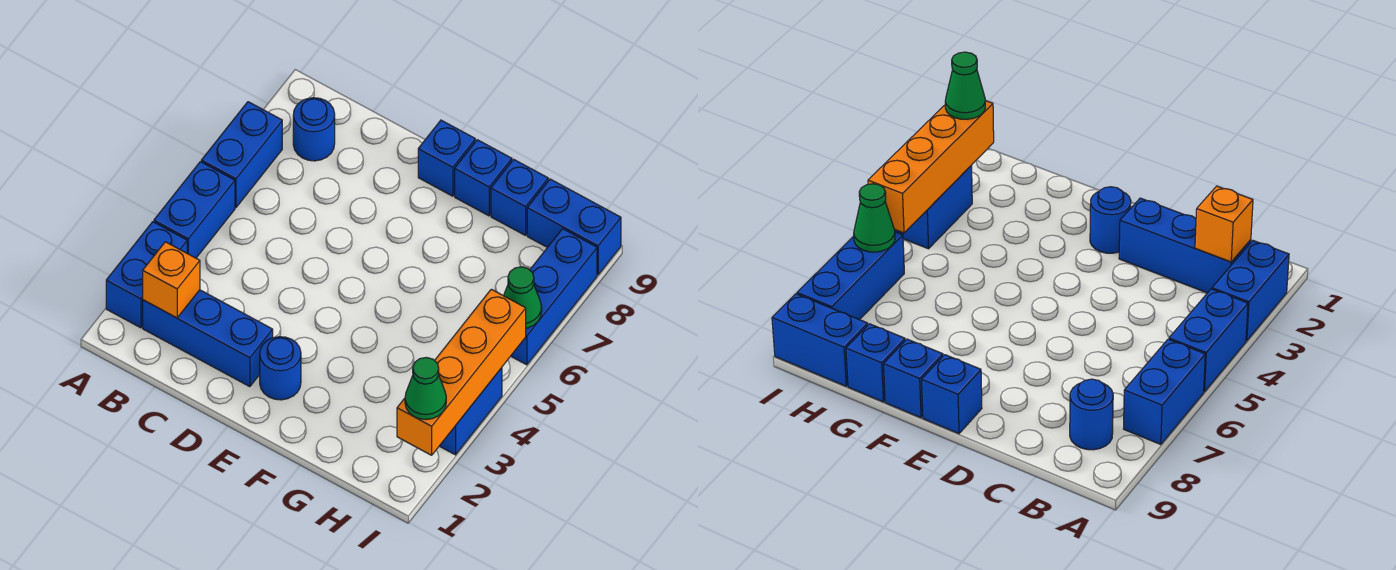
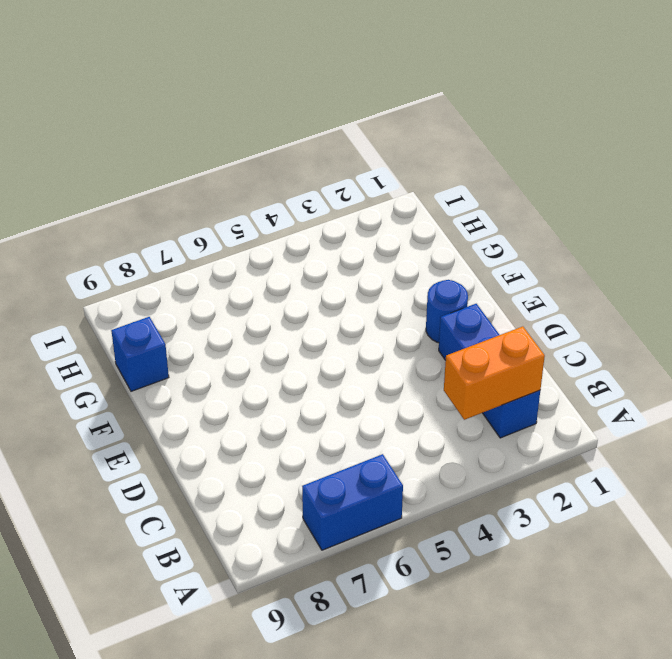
orange brick B2:B3 level 2 -> orange brick B2 level 2
none -> blue brick A2:A3 level 1
none -> blue brick A4:A5 level 1
none -> blue round brick B8 level 1

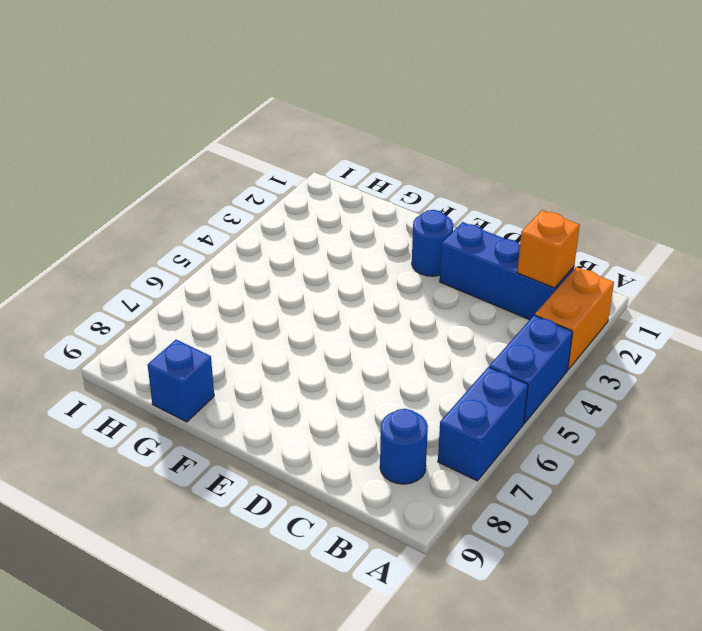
orange brick A2:A3 level 1 -> blue brick A2:A3 level 1
none -> blue brick E9 level 1
none -> blue brick F9 level 1
none -> blue brick H9:I9 level 1

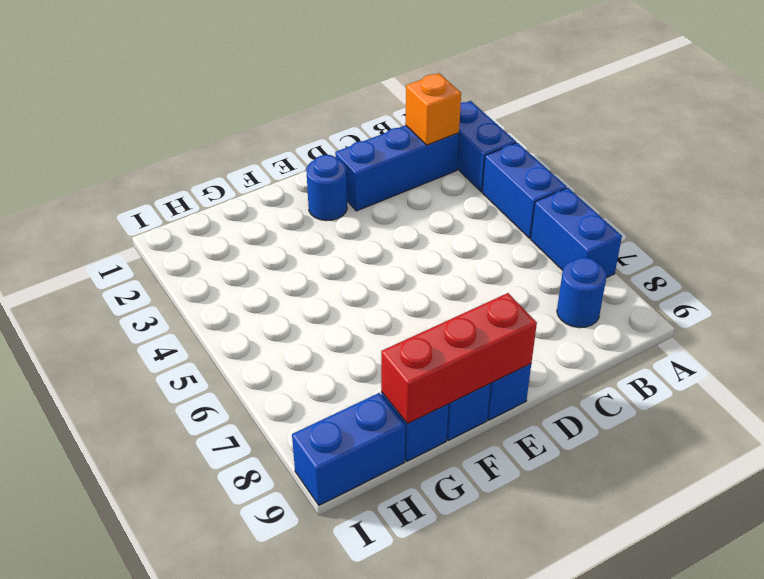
red brick E9:G9 level 2 -> none
none -> blue brick I3:I4 level 1
none -> blue brick I6:I8 level 1
none -> orange brick I2:I5 level 2

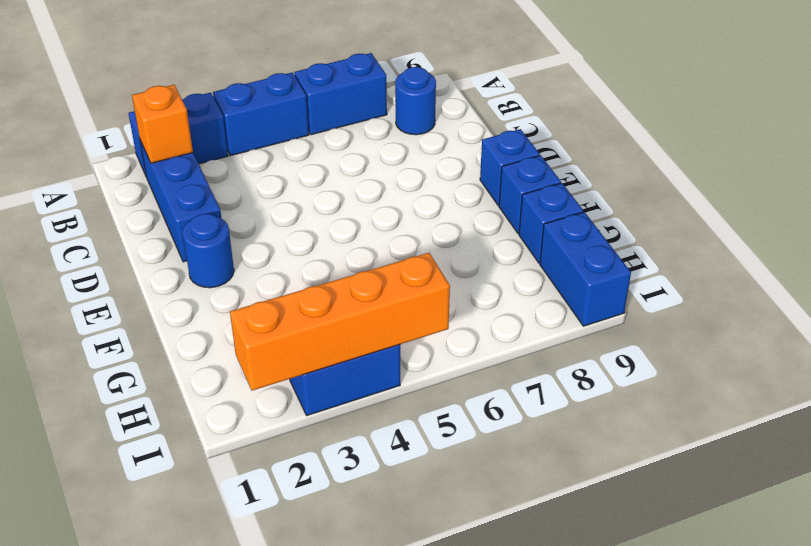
none -> blue brick I6:I8 level 1
none -> green cone I6 level 2
none -> green cone I2 level 3

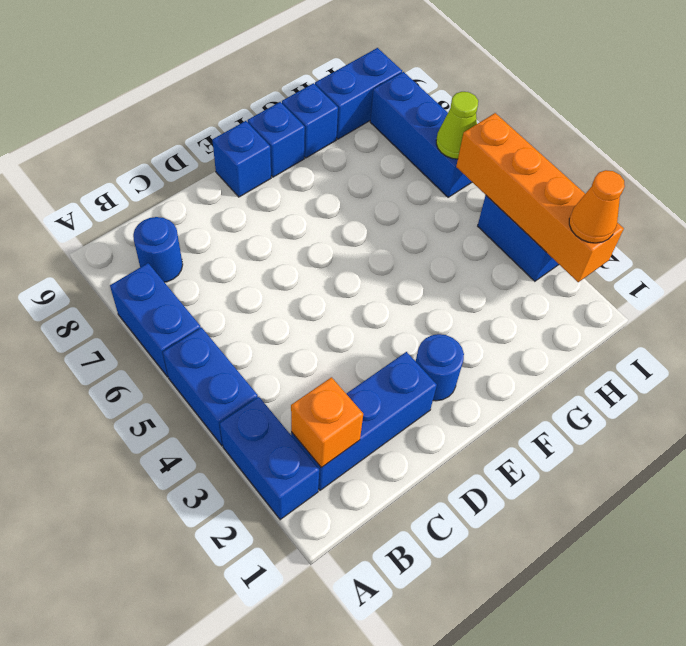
orange cone I2 level 3 -> green cone I2 level 3
lime cone I6 level 2 -> green cone I6 level 2

